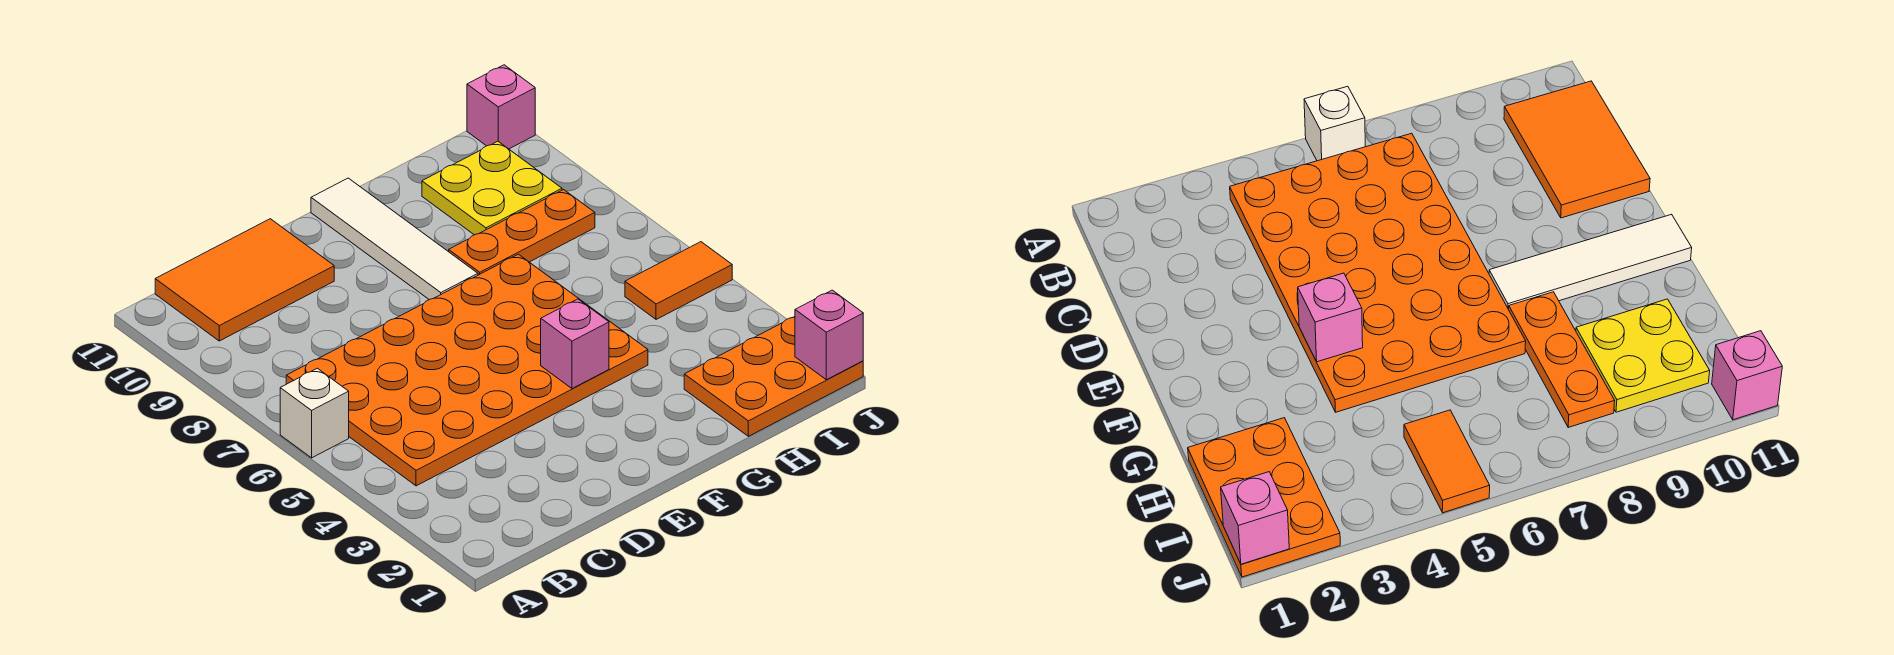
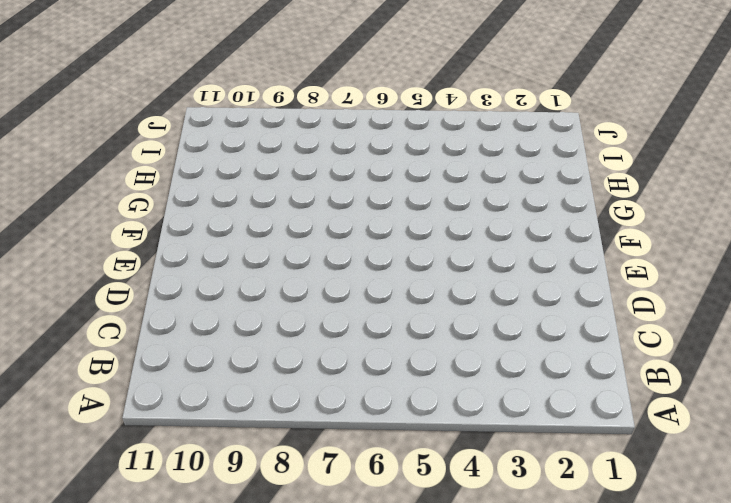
none -> white brick A6 level 1
none -> orange plate B4:G7 level 1

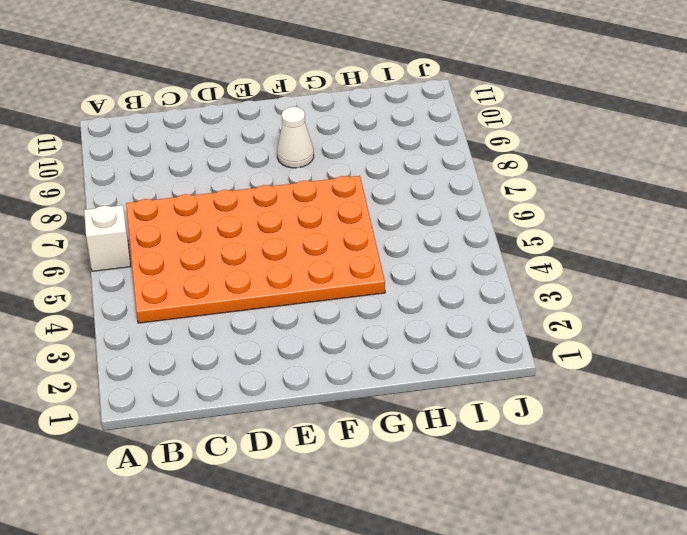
white cone F9 level 1 -> white tile F8:F11 level 1
none -> orange tile B10:D11 level 1
none -> orange plate G8:I8 level 1

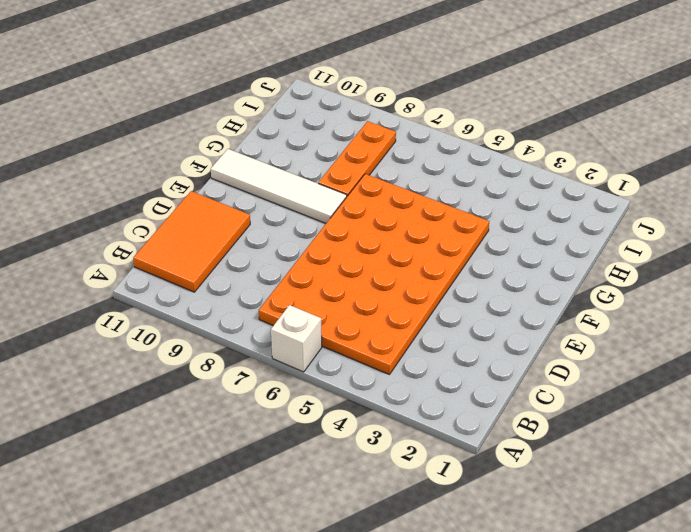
none -> orange plate H1:J2 level 1
none -> yellow plate H9:I10 level 1

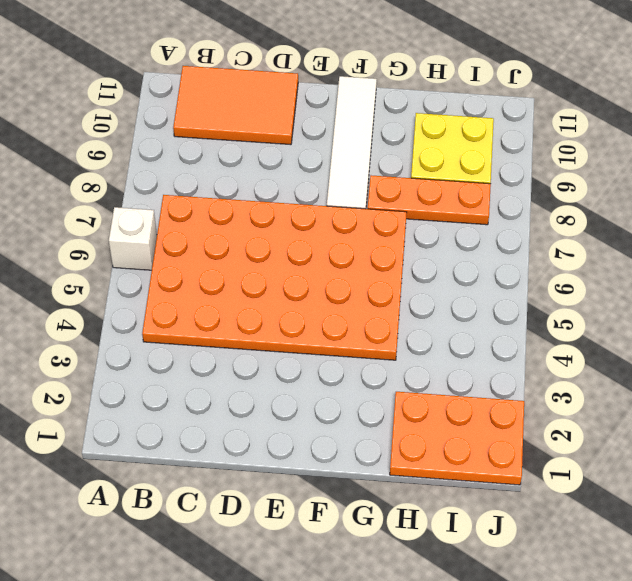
none -> orange tile I5:J5 level 1
none -> pink brick J11 level 1

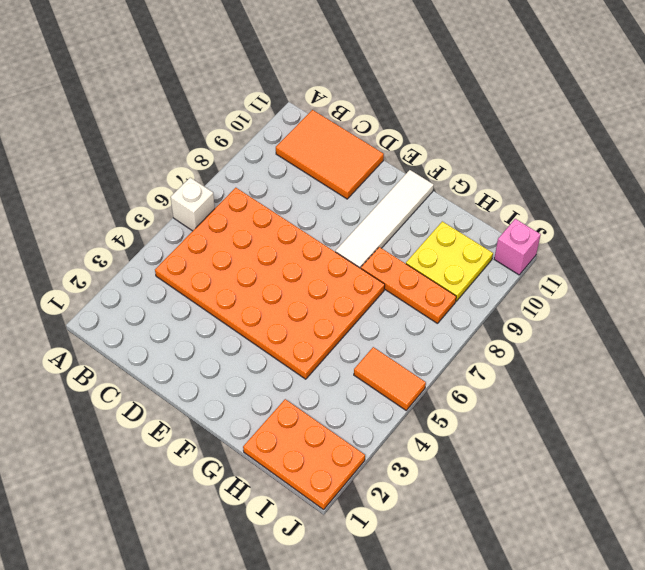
none -> pink brick F4 level 2
none -> pink brick J1 level 2

